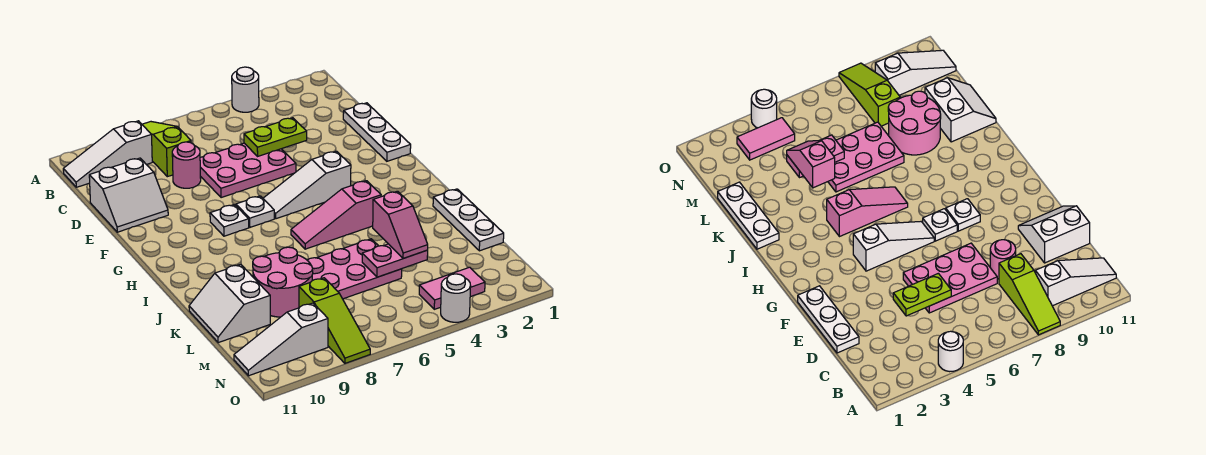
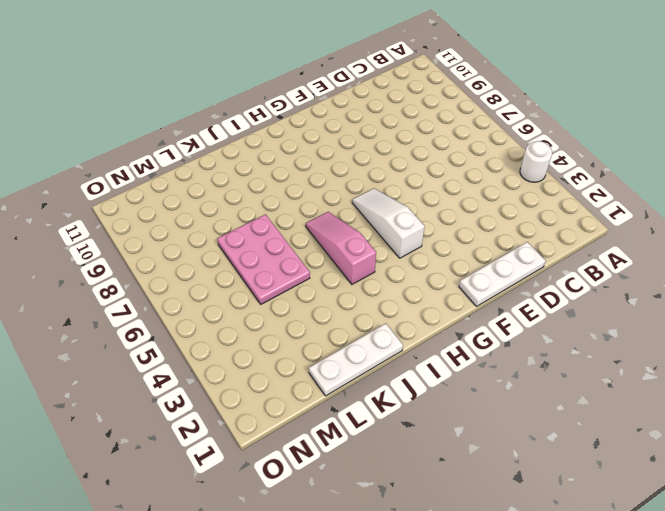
none -> lime slope A8:C8 level 1 top C
none -> white slope B9:B11 level 1 top 9
none -> pink plate D5:E7 level 1

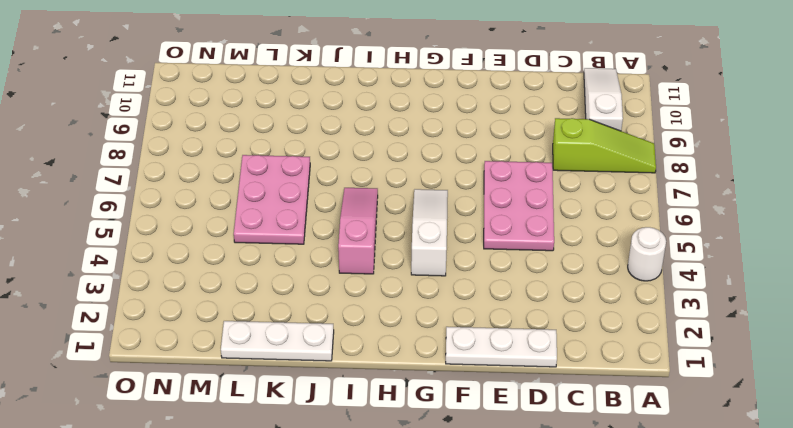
none -> pink round brick D8 level 1
none -> white slope D10:E11 level 1 top D
none -> white plate G7 level 1

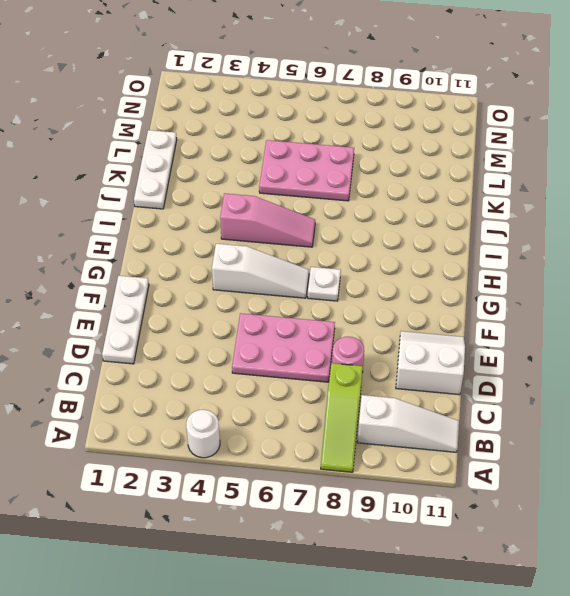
none -> white plate G8 level 1
none -> pink round brick K8:L9 level 1
none -> white slope K10:L11 level 1 top 10

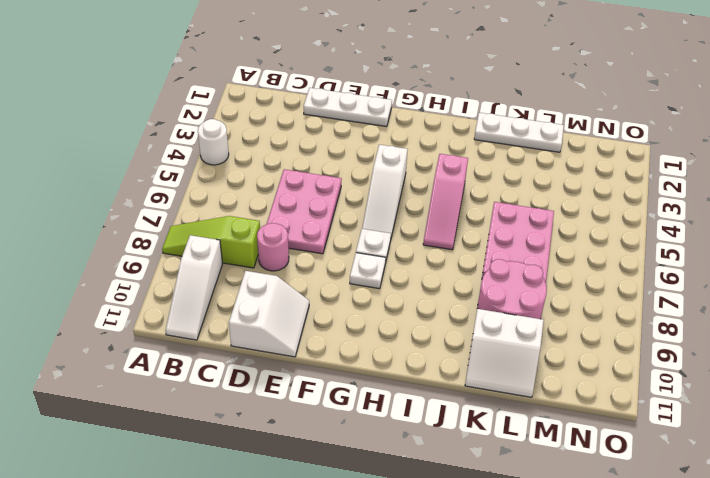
none -> lime slope M8:O8 level 1 top M
none -> pink tile N3:N4 level 1
none -> white slope N9:N11 level 1 top 9

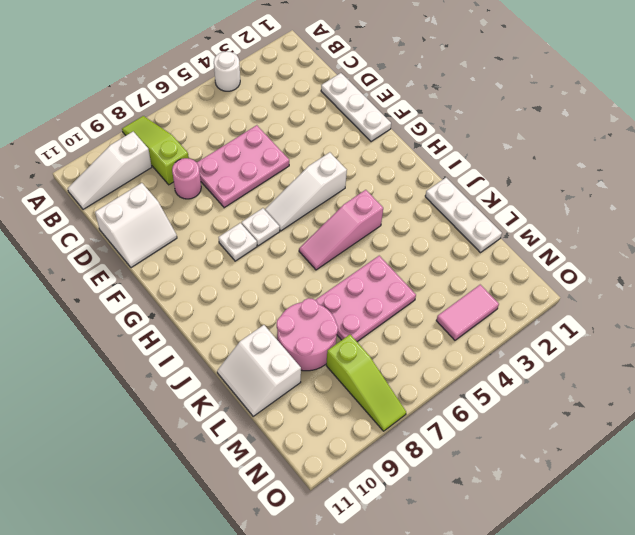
none -> white slope N9:N11 level 1 top 9
none -> white round brick O4 level 1
none -> lime plate D4:D5 level 2

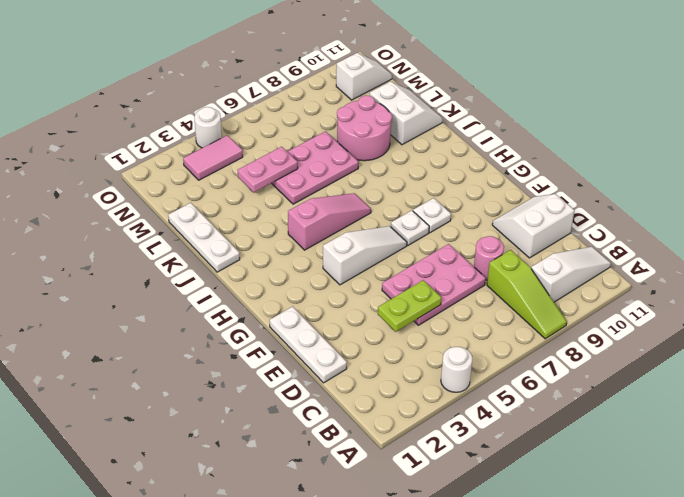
white slope N10:N11 level 1 top 10 -> white slope N9:N11 level 1 top 9
none -> lime slope M8:O8 level 1 top M
none -> pink slope K4:L4 level 3 top K

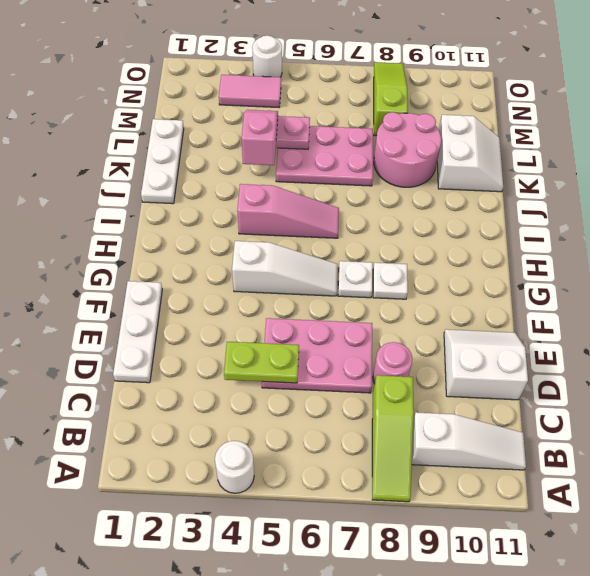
none -> white slope N9:N11 level 1 top 9

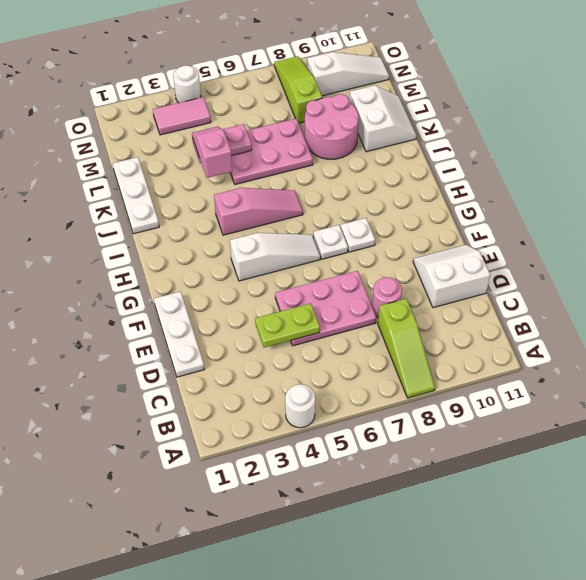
none -> white slope B9:B11 level 1 top 9

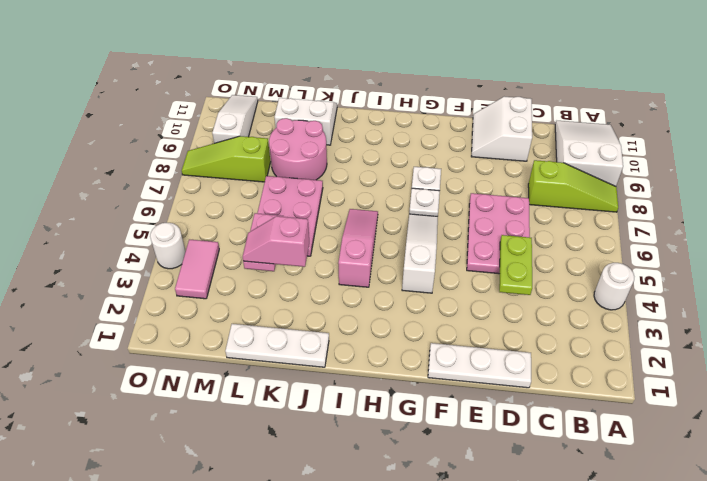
white slope A9:B11 level 1 top 9 -> white slope B9:B11 level 1 top 9
none -> pink round brick D8 level 1

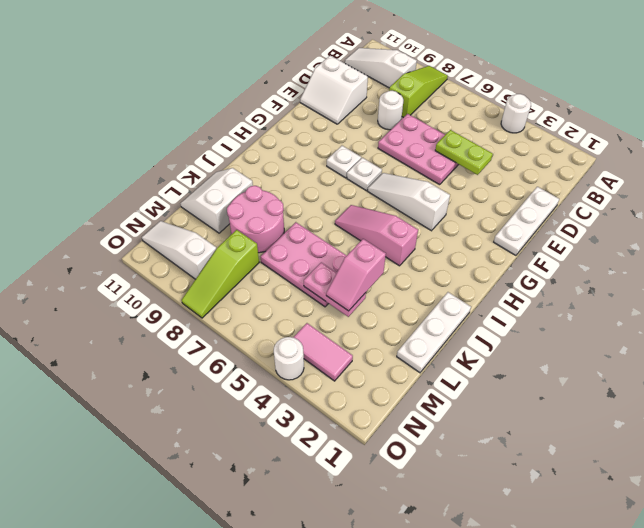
white round brick D8 level 1 -> pink round brick D8 level 1

